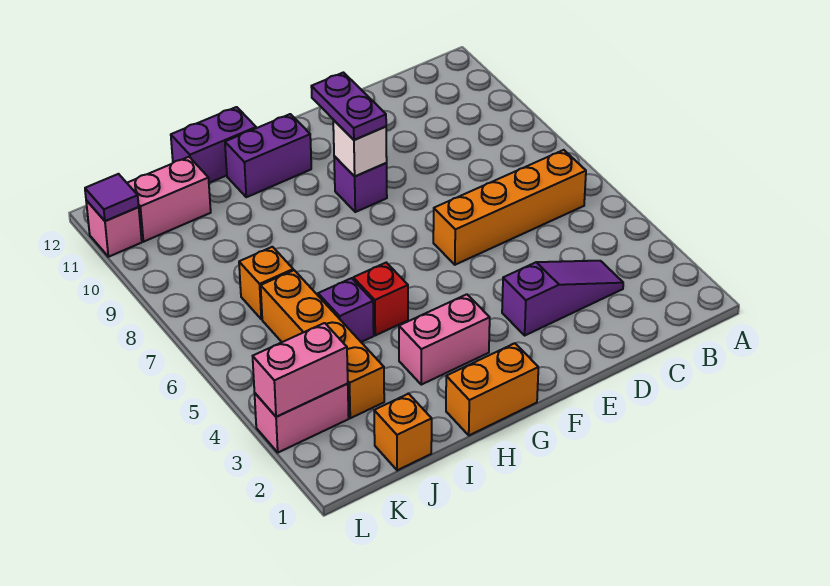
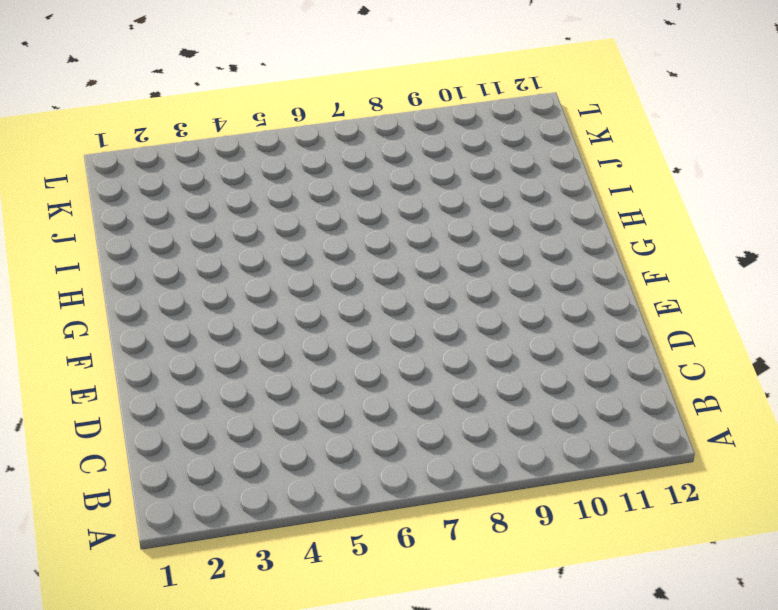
none -> orange brick B6:E6 level 1
none -> purple slope C3:E3 level 1 top E
none -> purple brick F9 level 1

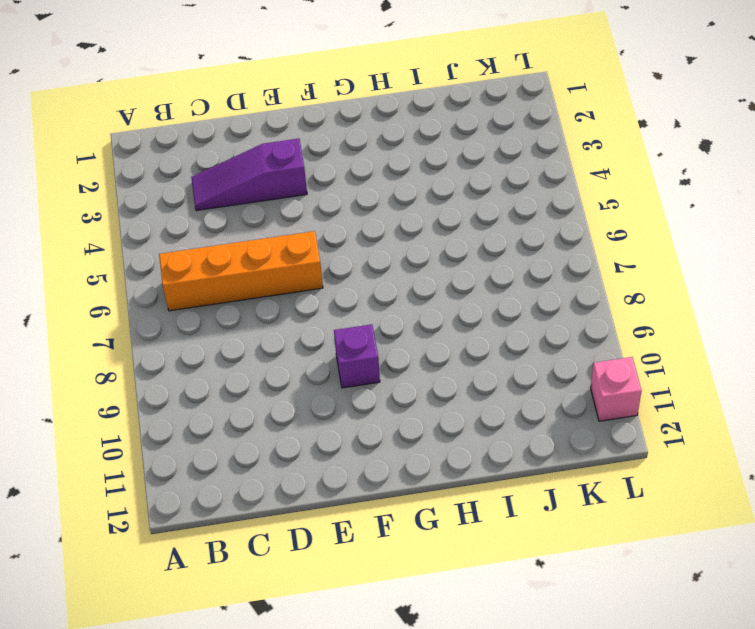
none -> orange brick G1:H1 level 1
none -> pink brick G3:H3 level 1
none -> purple brick G11:H11 level 1

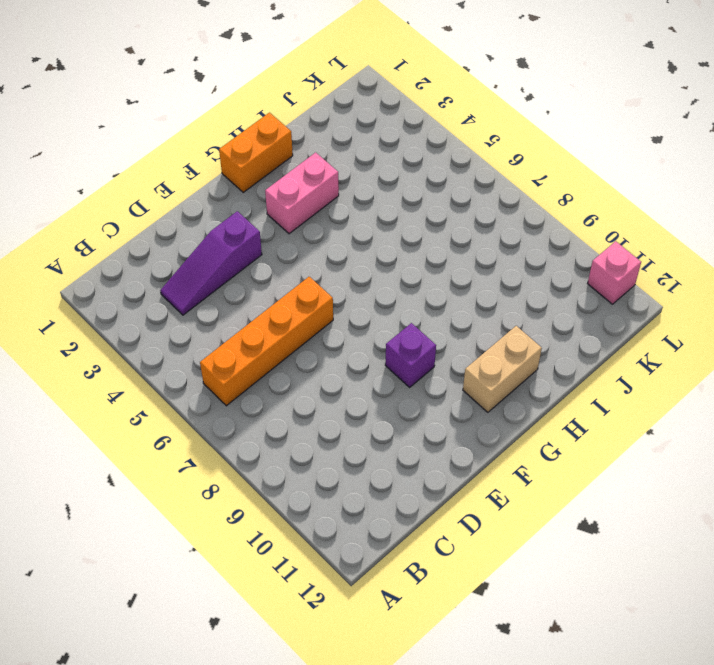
tan brick G11:H11 level 1 -> purple brick G11:H11 level 1
none -> red brick H5 level 1
none -> purple brick H12:I12 level 1
none -> purple brick I5 level 1

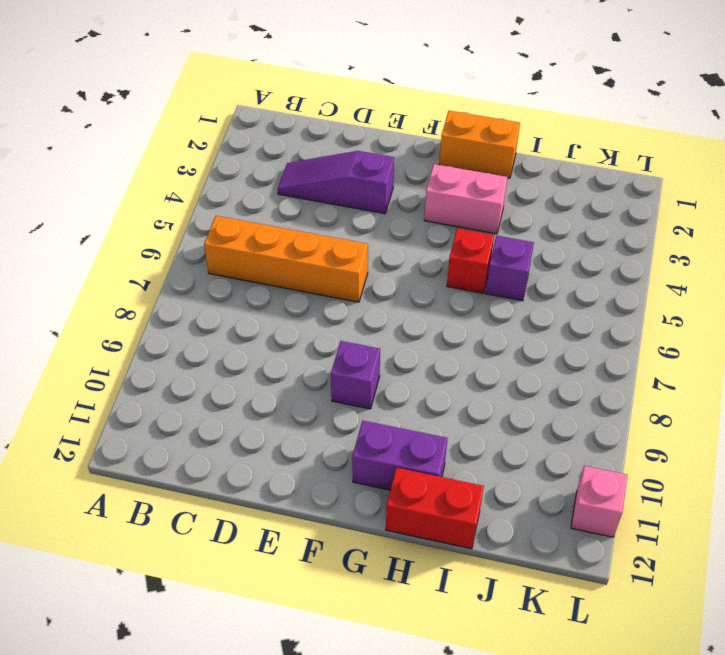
red brick H12:I12 level 1 -> purple brick H12:I12 level 1
none -> orange brick J1 level 1
none -> orange brick J3:J6 level 1
none -> orange brick J7 level 1

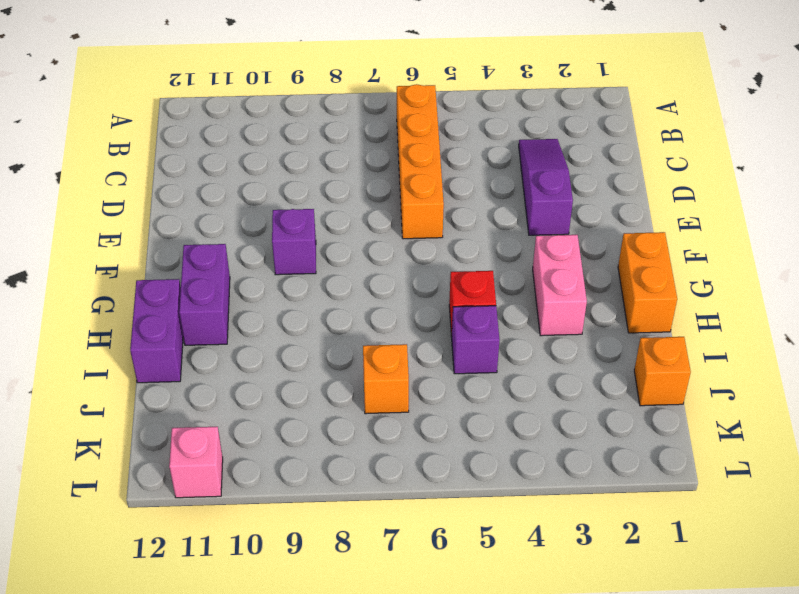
none -> orange brick J3:J6 level 1
none -> pink brick J11:K11 level 1
none -> pink brick K3:L3 level 1

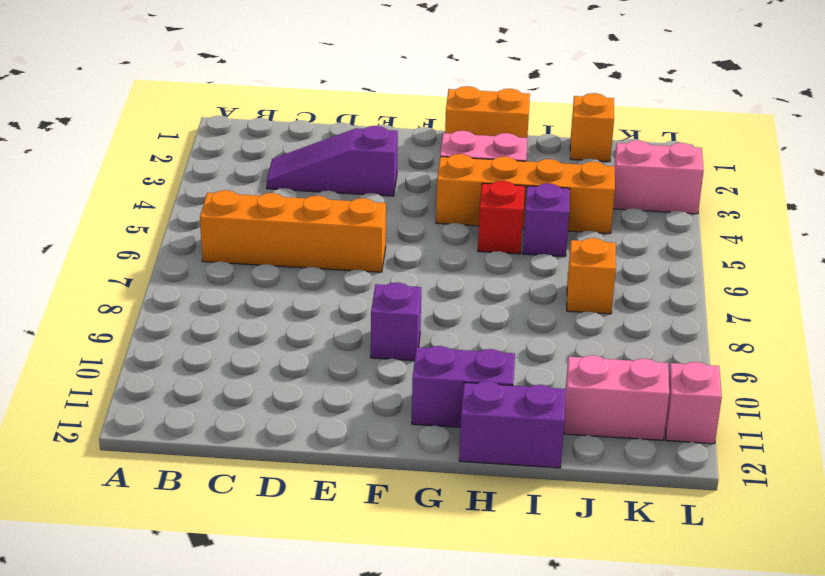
orange brick G4:J4 level 1 -> orange brick J3:J6 level 1
none -> white brick F9 level 2
none -> pink brick K3:L3 level 2
none -> purple tile L11 level 2

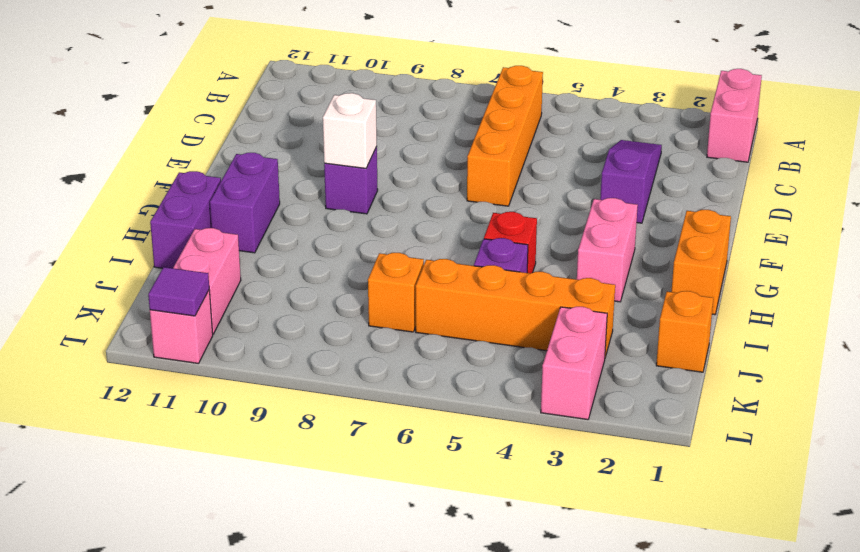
pink brick A1:B1 level 1 -> pink brick K3:L3 level 2
none -> purple plate F9:F10 level 3

